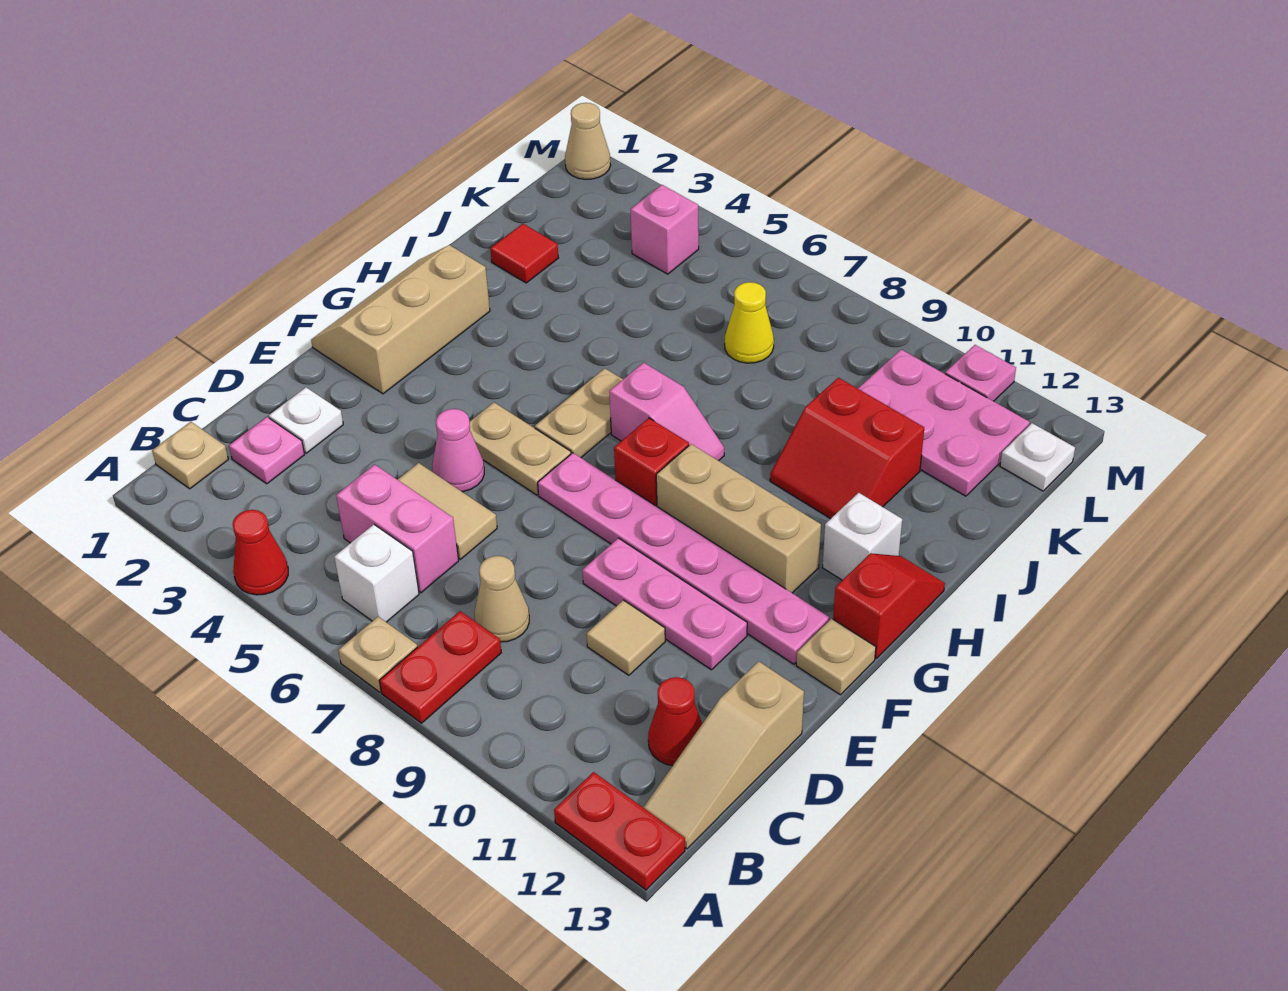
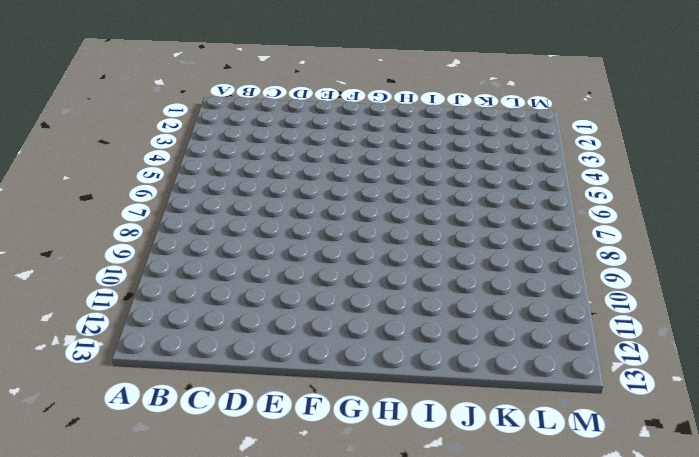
none -> red cone A4 level 1
none -> tan plate A7 level 1
none -> red plate A8:B8 level 1
none -> red plate A12:A13 level 1

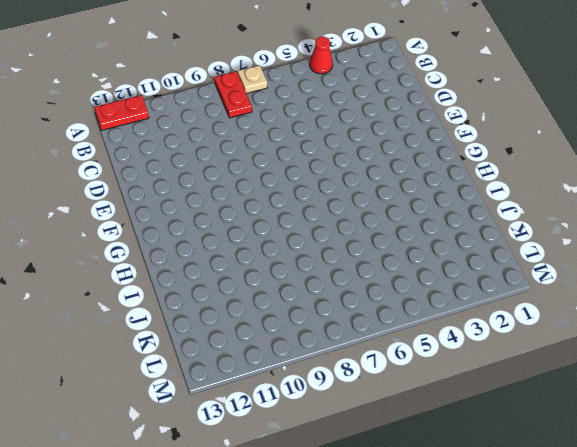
none -> tan plate B1 level 1
none -> white brick B6 level 1
none -> tan slope B13:D13 level 1 top D
none -> pink plate C2 level 1

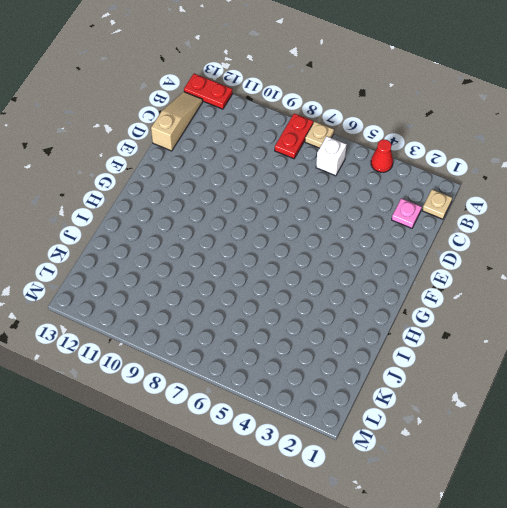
none -> pink brick C5:C6 level 1
none -> tan cone C8 level 1
none -> red cone C12 level 1
none -> white plate D2 level 1

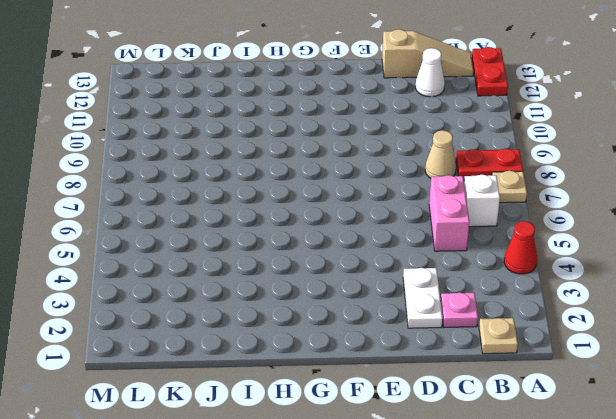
white cone C12 level 1 -> red cone C12 level 1
white plate D2:D3 level 1 -> white plate D2 level 1
none -> tan tile D5:D6 level 1
none -> tan tile D10 level 1
none -> pink cone E5 level 1
none -> pink plate E9:E11 level 1

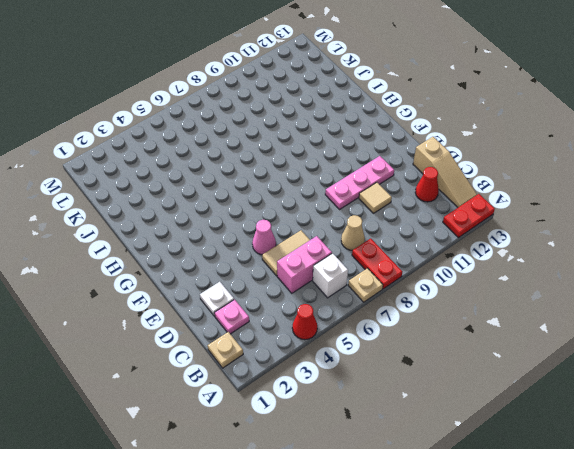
none -> tan slope F1:H2 level 1 top 2
none -> tan plate F5:F6 level 1
none -> pink plate F7:F12 level 1
none -> tan plate F13 level 1

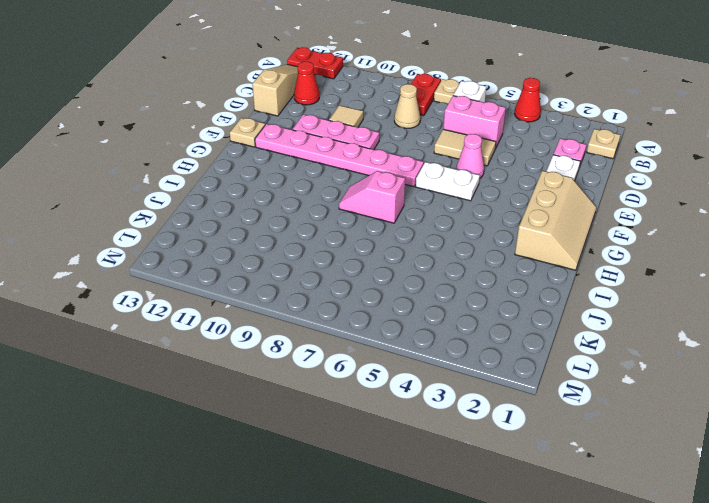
white plate F5:F6 level 1 -> tan plate F5:F6 level 1
none -> tan plate G6:H6 level 1
none -> red brick G8 level 1
none -> tan brick G9:G11 level 1
none -> red slope G13:H13 level 1 top G

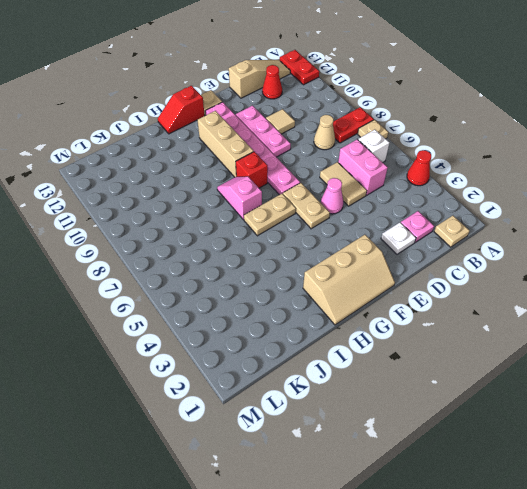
none -> white brick H12 level 1
none -> red slope I10:J11 level 1 top J
none -> red tile J2 level 1
none -> yellow cone K7 level 1

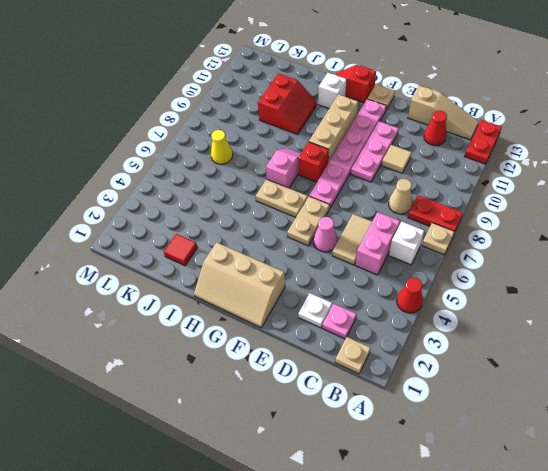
none -> pink plate K10:L12 level 1
none -> pink brick L4 level 1
none -> white plate L13 level 1
none -> tan cone M1 level 1

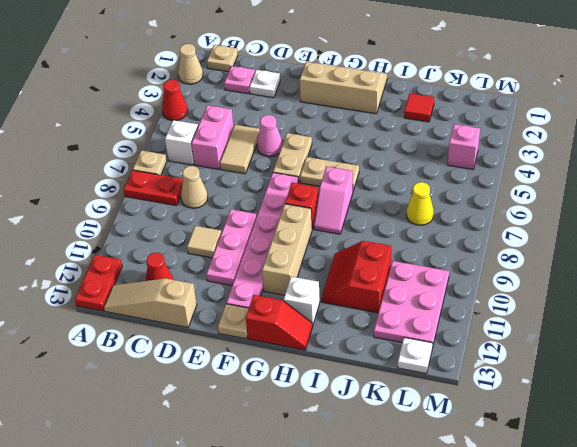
tan cone A2 level 1 -> tan cone M1 level 1
none -> pink plate M11 level 1

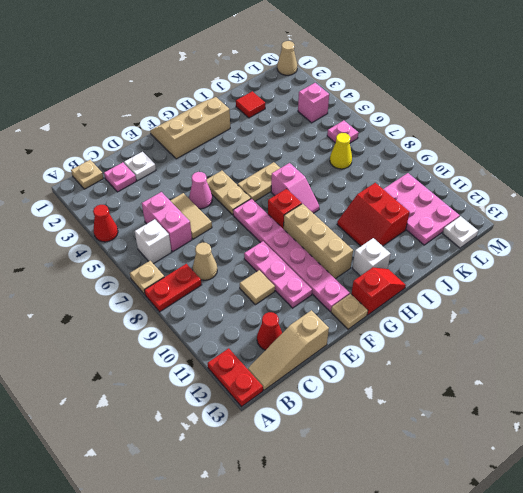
pink plate L6 level 1 -> pink plate M11 level 1

